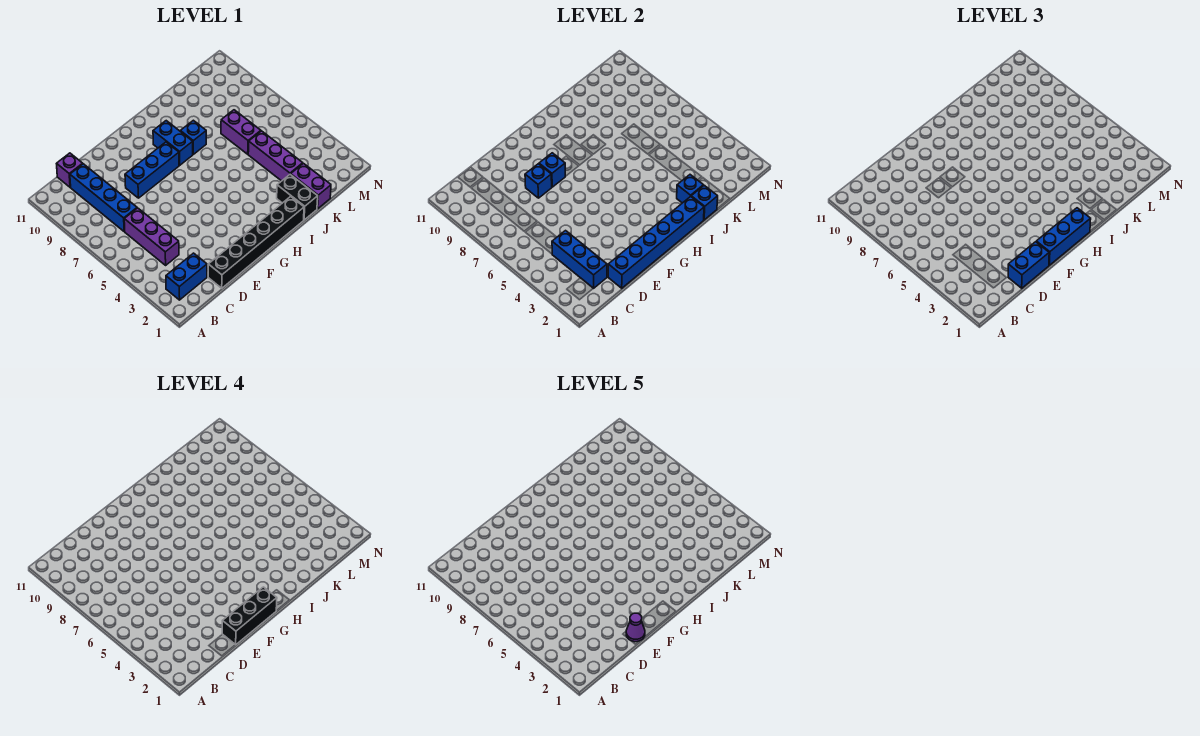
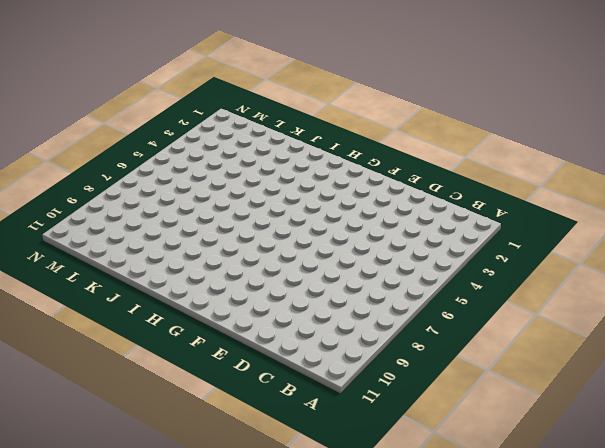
none -> blue brick B2:C2 level 1
none -> purple brick C4:C6 level 1
none -> blue brick C7:C10 level 1

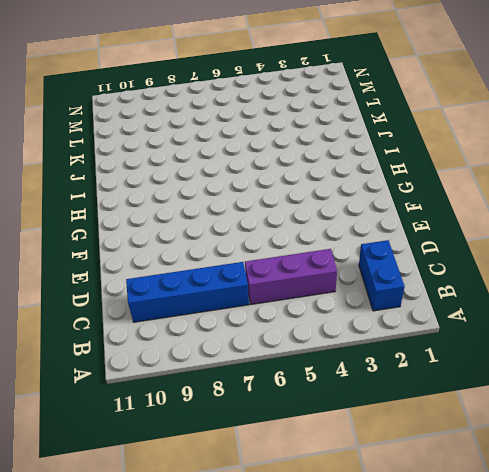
none -> purple brick C11 level 1
none -> black brick D1:I1 level 1
none -> blue brick E8:G8 level 1

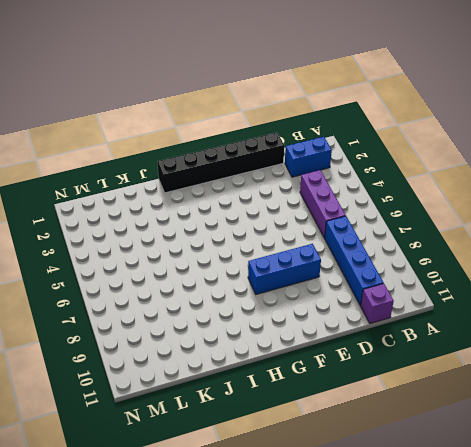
none -> blue brick H8:H9 level 1
none -> blue brick I8 level 1
none -> black brick J1:J2 level 1

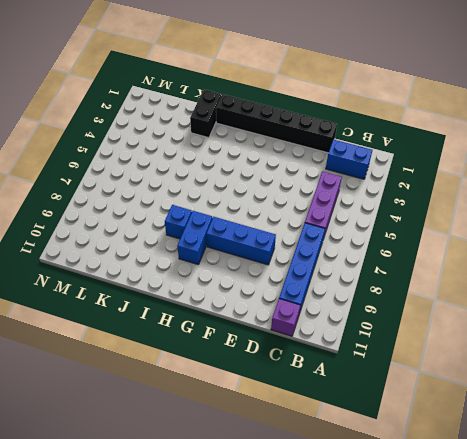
none -> purple brick K1:K2 level 1
none -> purple brick K3:K5 level 1
none -> purple brick K6:K7 level 1

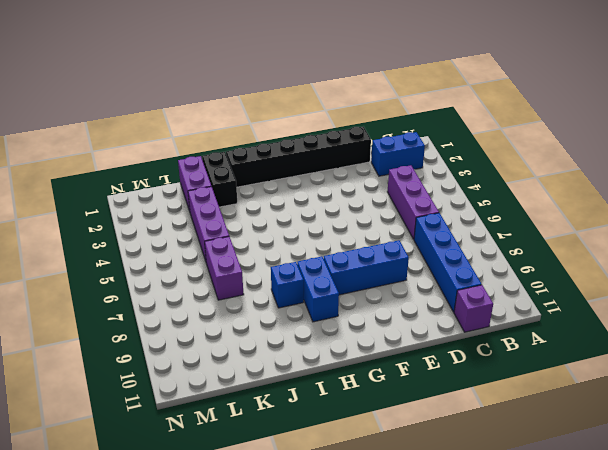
none -> blue brick C2:C4 level 2
none -> blue brick D1:I1 level 2
none -> blue brick E8 level 2

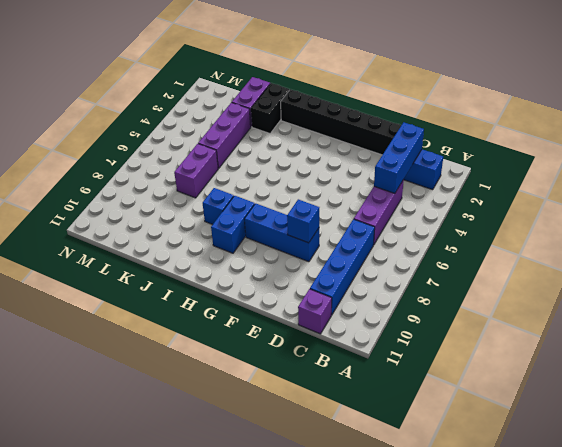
none -> blue brick D1:I1 level 2
none -> blue brick F8 level 2
none -> blue brick J1 level 2

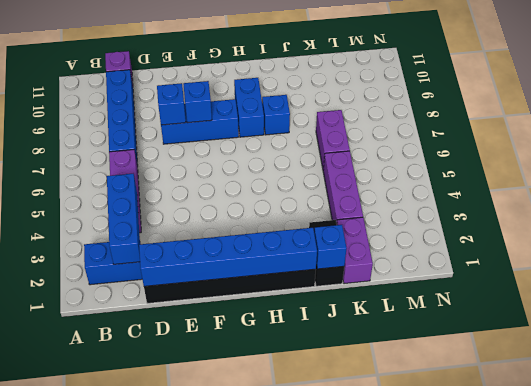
none -> blue brick J2 level 2
none -> blue brick D1:E1 level 3
none -> blue brick F1:H1 level 3

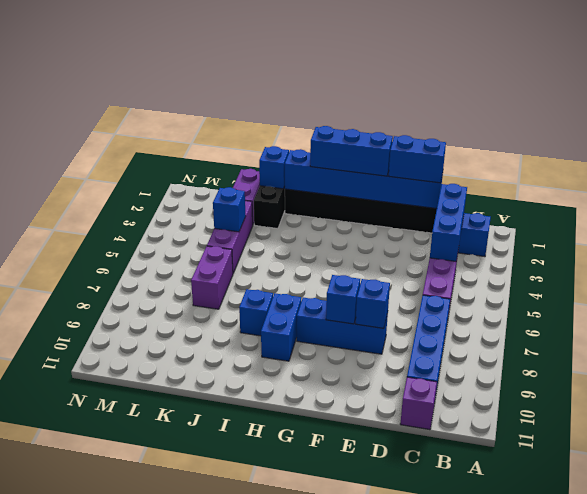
blue brick K4 level 2 -> blue brick J2 level 2
none -> black brick E1:G1 level 4
none -> purple cone E1 level 5

